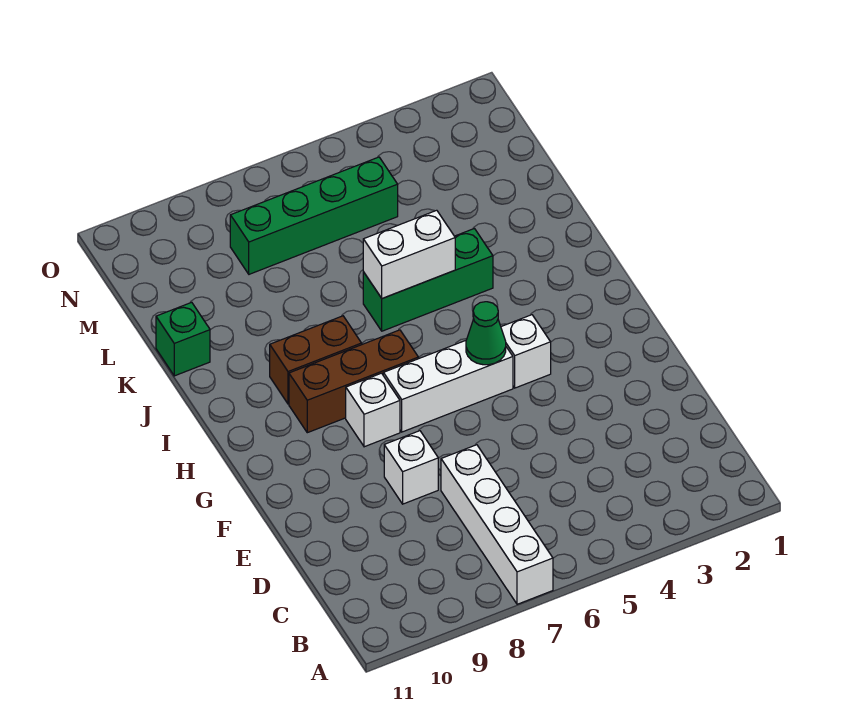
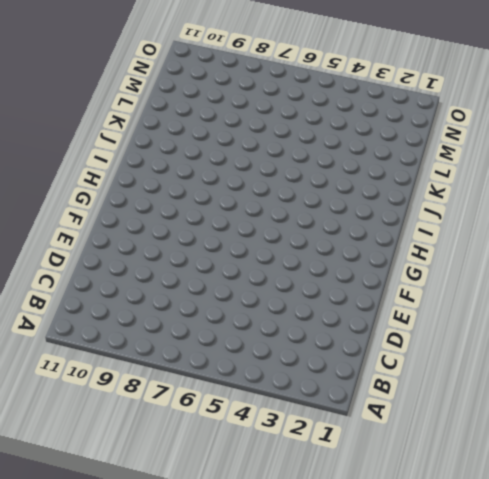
none -> white brick A7:D7 level 1
none -> white brick E8 level 1
none -> white brick G4 level 1

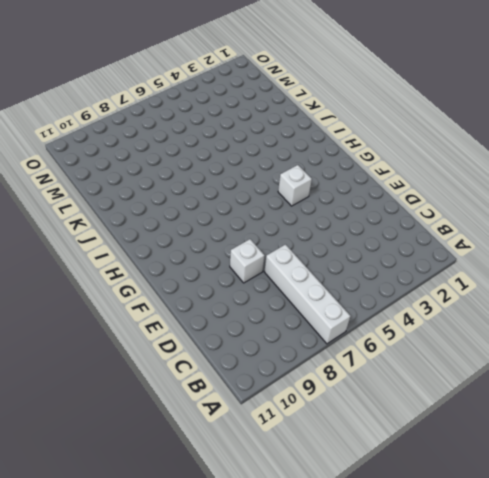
none -> white brick G5:G7 level 1
none -> white brick G8 level 1
none -> brown brick H7:H9 level 1

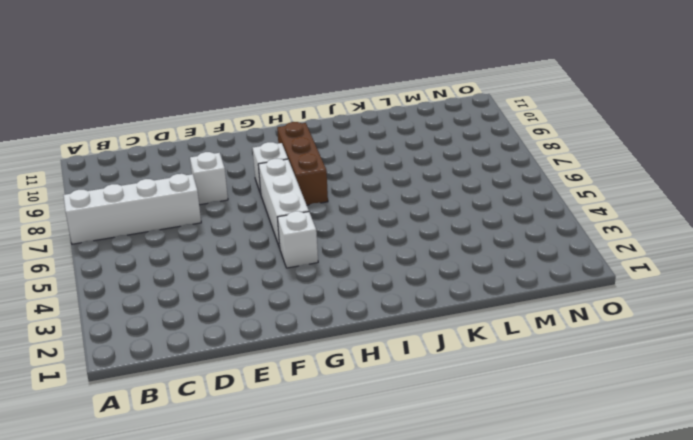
none -> brown brick I8:I9 level 1
none -> green brick J4:J6 level 1
none -> green brick K11 level 1

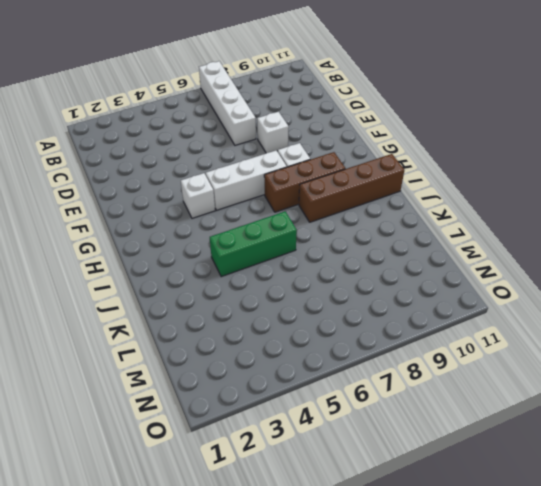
brown brick I8:I11 level 1 -> brown brick I8:I9 level 1
none -> green brick K11 level 1
none -> green brick M5:M8 level 1
none -> green cone G5 level 2

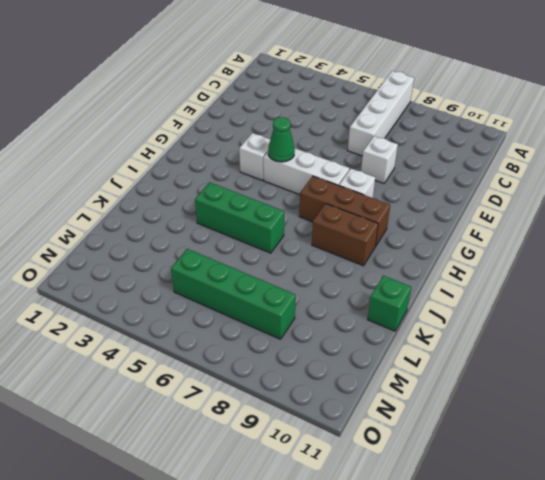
none -> white brick J5:J6 level 2

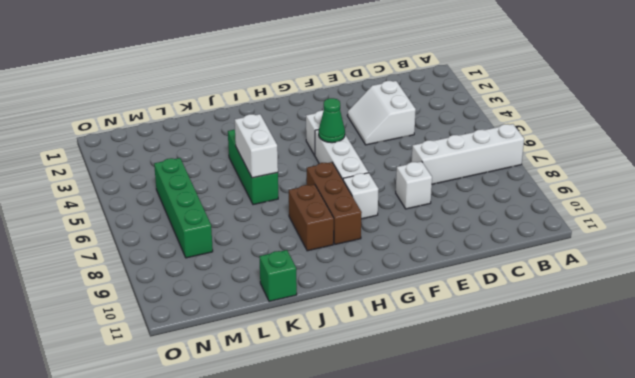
white slope D3:E4 level 1 top D -> none

